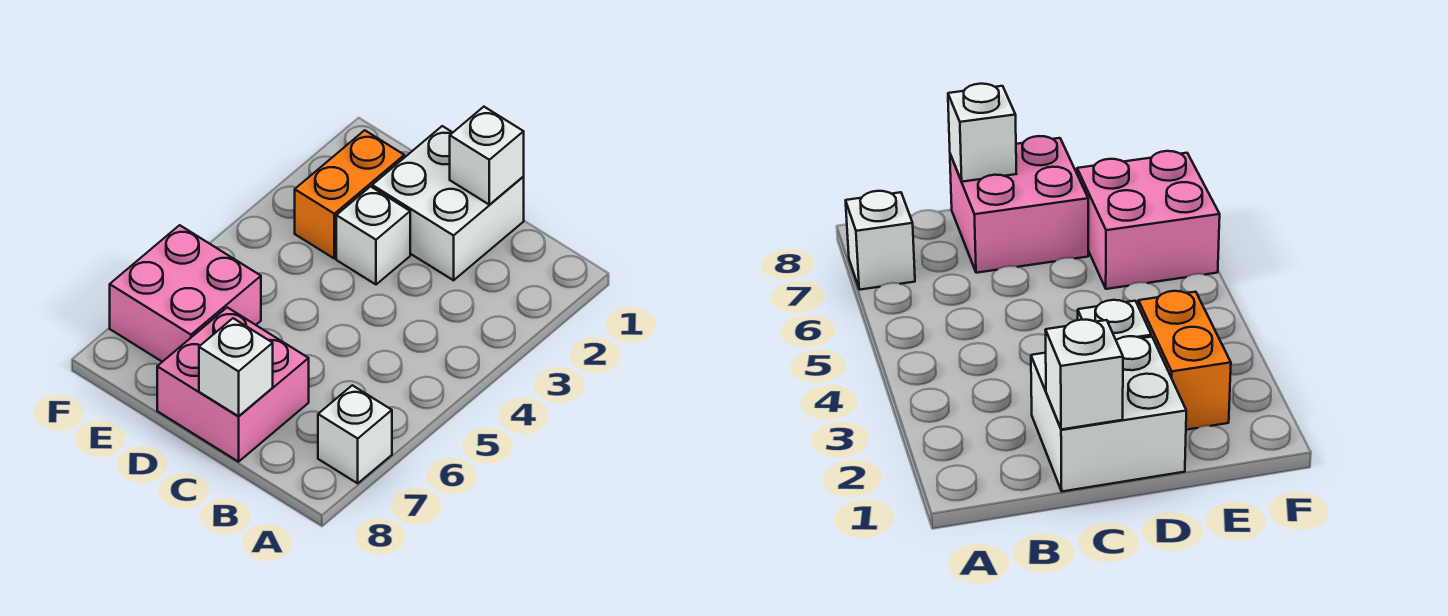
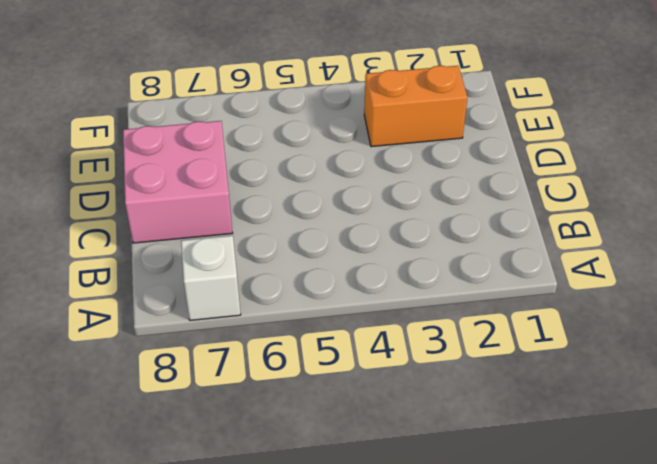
none -> white brick C1:D2 level 1
none -> white brick D3 level 1

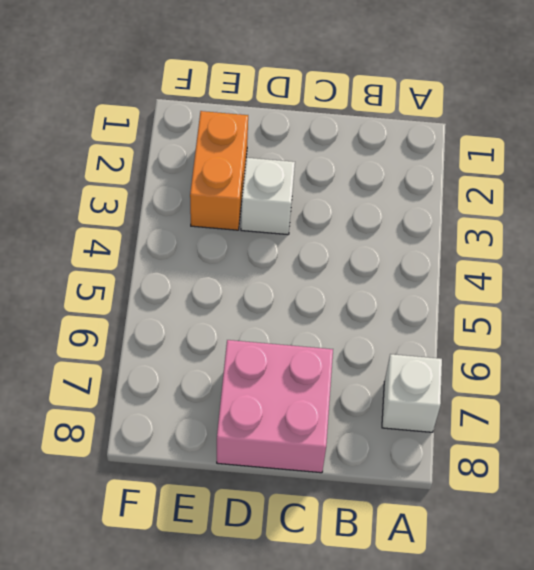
none -> white brick C1:D2 level 1
none -> pink brick E6:F7 level 1

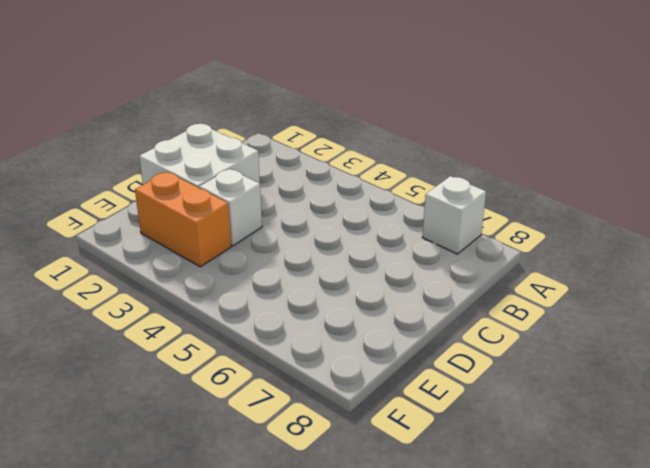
none -> pink brick C7:D8 level 1
none -> pink brick E6:F7 level 1

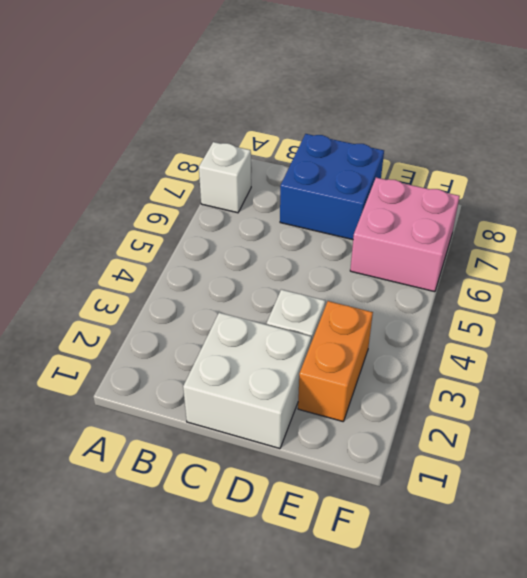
blue brick C7:D8 level 1 -> pink brick C7:D8 level 1
none -> white brick C1 level 2
none -> white brick C8 level 2

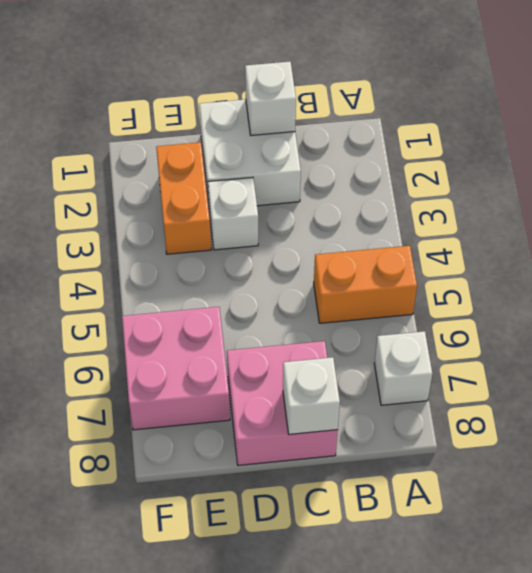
orange brick A5:B5 level 1 -> none

